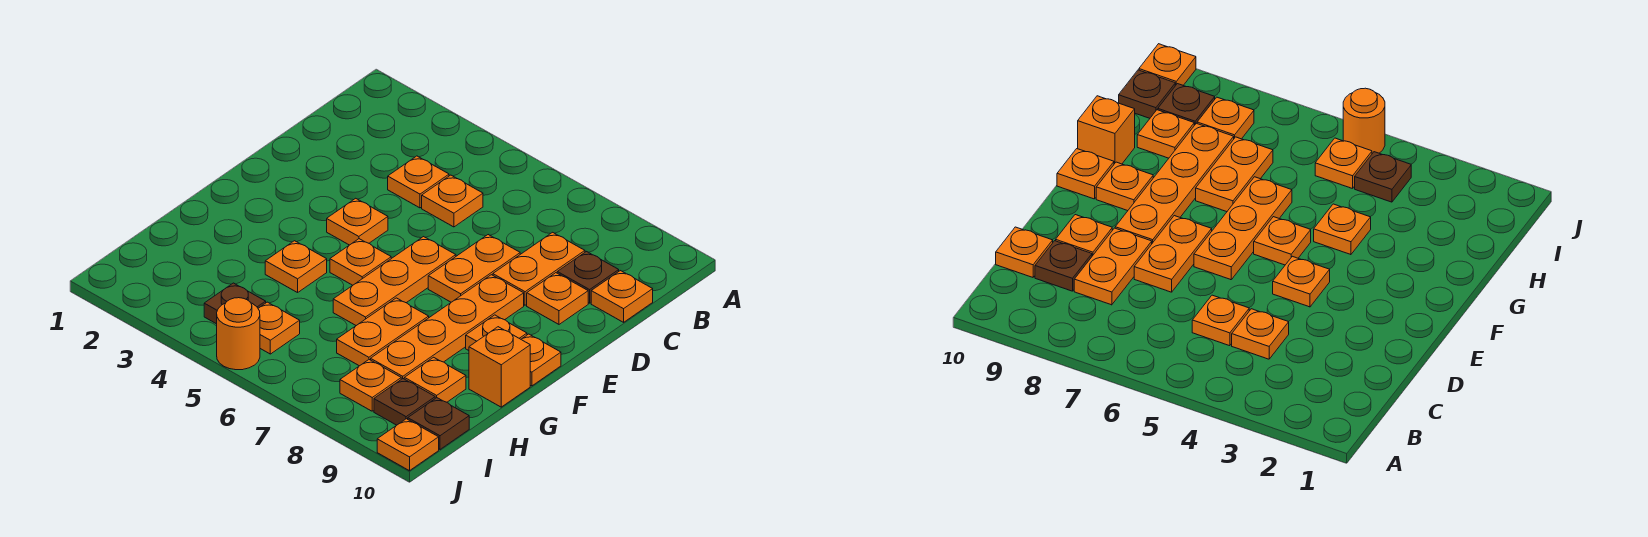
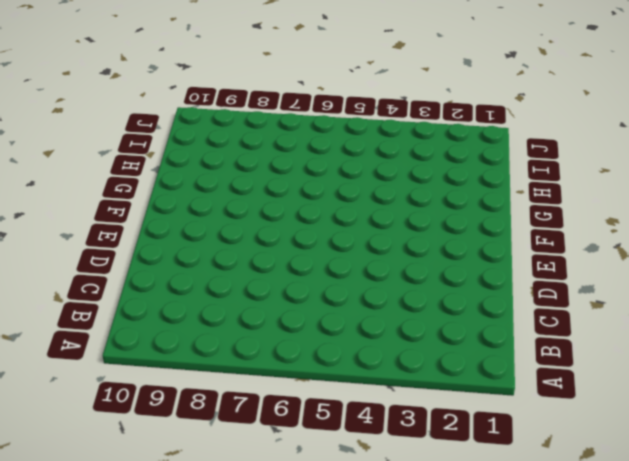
none -> orange plate C4 level 1
none -> orange plate C5 level 1
none -> orange plate C8:D8 level 1

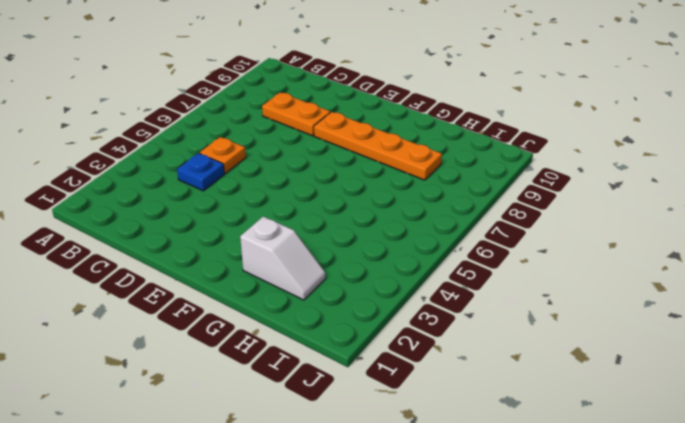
blue plate C4 level 1 -> orange plate C4 level 1
white slope G2:H2 level 1 top G -> none
none -> brown plate C9 level 1
none -> orange plate C10 level 1
none -> orange plate D7:E7 level 1

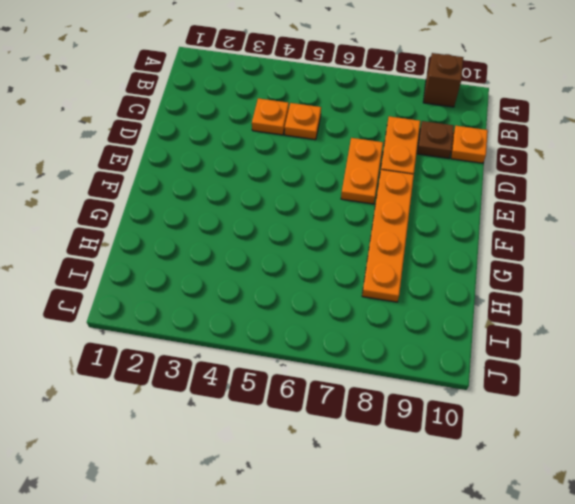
brown brick A9 level 1 -> none
none -> orange plate D9 level 1
none -> orange plate E4 level 1
none -> orange plate E6:G6 level 1

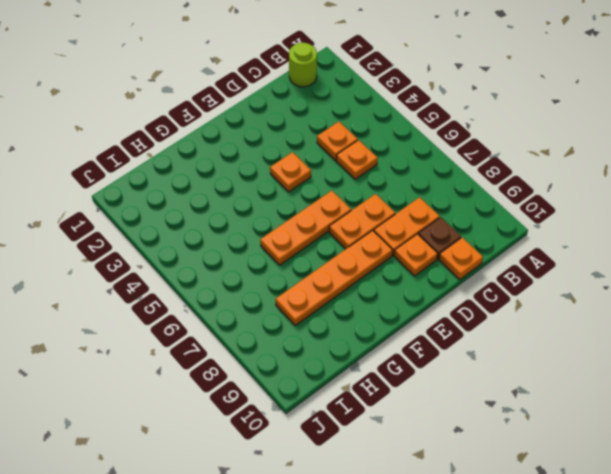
lime round brick B1 level 1 -> none
none -> orange plate F5 level 1
none -> orange plate F9 level 1
none -> orange plate F10 level 1

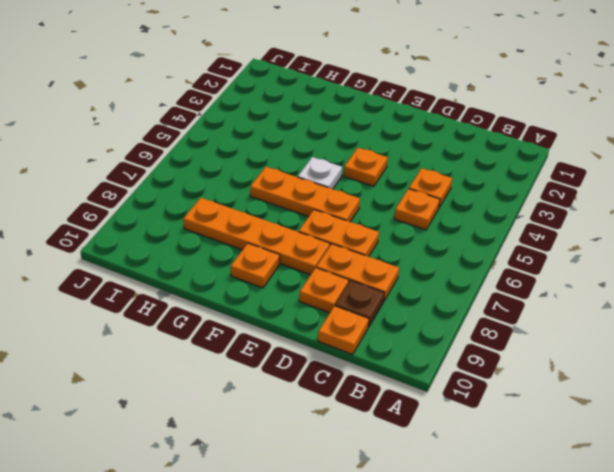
white plate F5 level 1 -> orange plate F5 level 1
none -> orange plate F10 level 1
none -> orange plate G4 level 1
none -> orange plate G7:H7 level 1

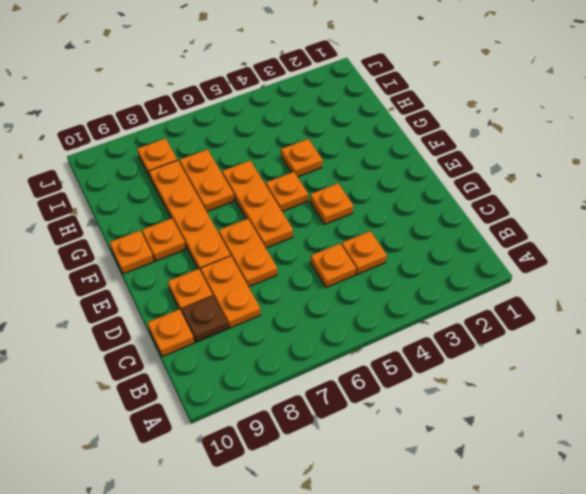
none -> orange brick G10 level 1
none -> orange plate H9 level 1
none -> brown plate I4 level 1

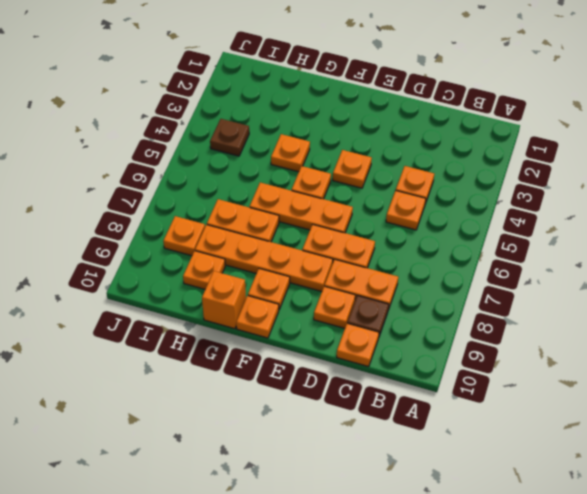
none -> orange plate I5 level 1
none -> brown plate I9 level 1
none -> brown plate I10 level 1

